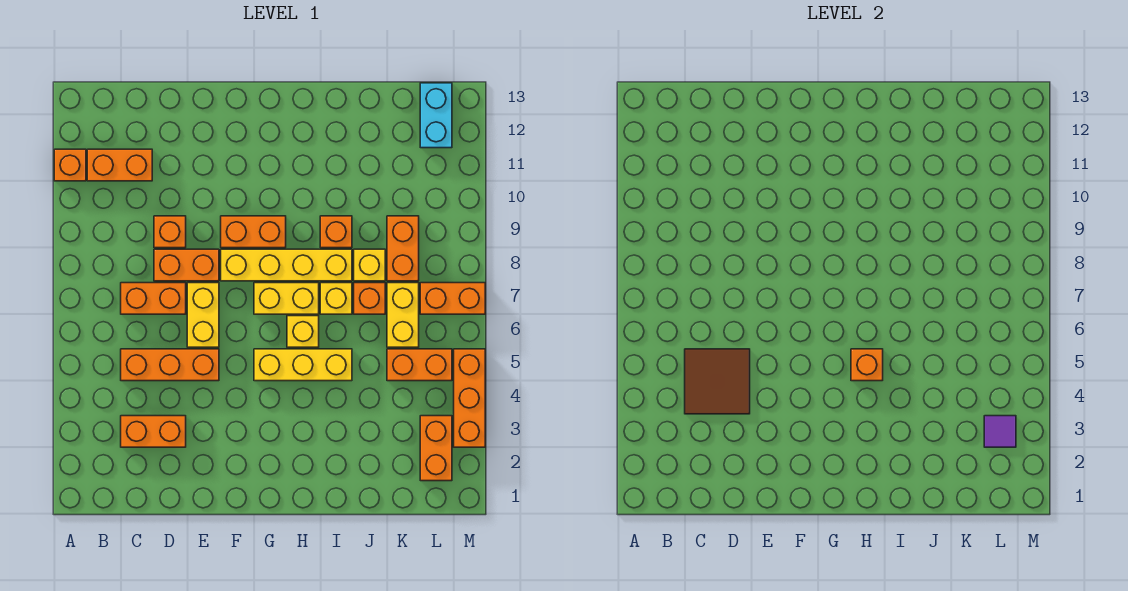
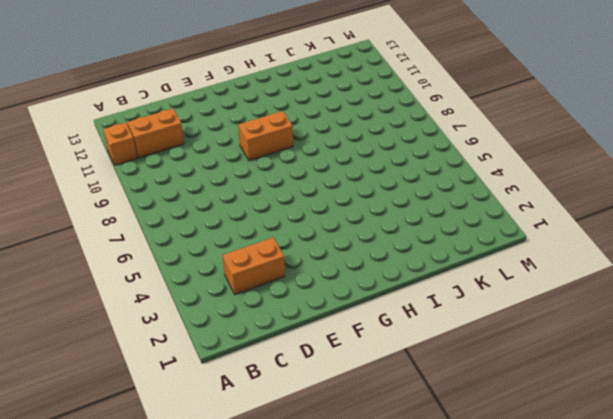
none -> orange brick C5:E5 level 1
none -> orange brick C7:D7 level 1
none -> orange brick D8:E8 level 1

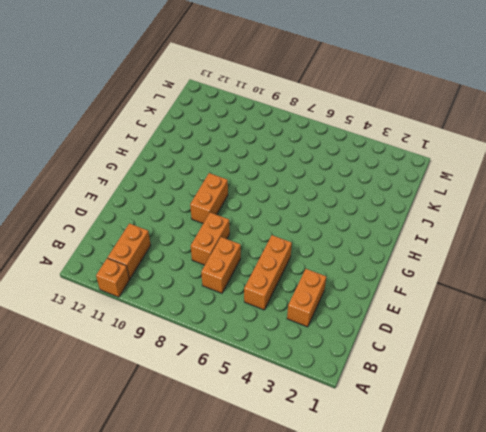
none -> orange brick D9 level 1
none -> yellow brick E6:E7 level 1
none -> yellow brick F8:I8 level 1

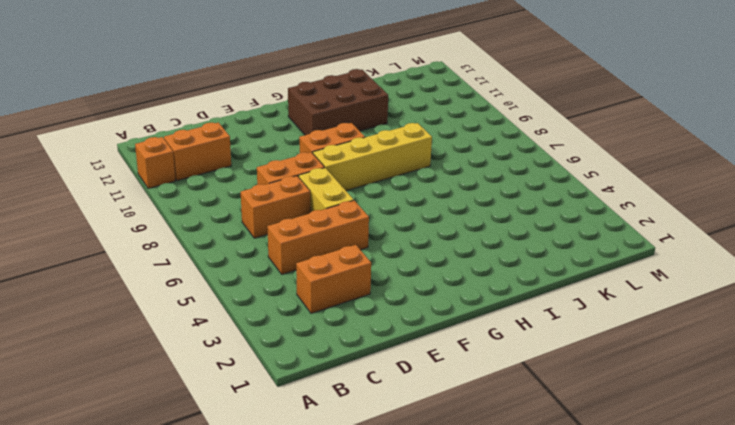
brown brick G11:I12 level 1 -> none
none -> orange brick D9 level 1
none -> yellow brick G5:I5 level 1
none -> yellow brick G7:H7 level 1

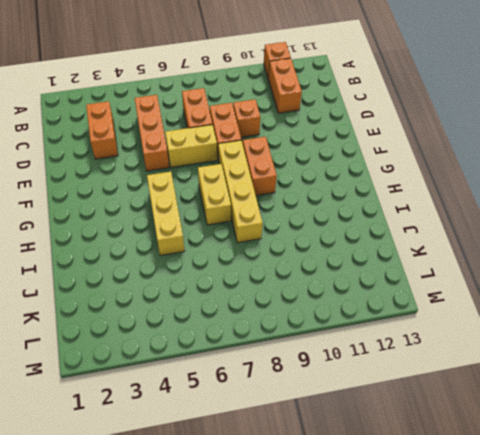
none -> yellow brick H6 level 1
none -> yellow brick I7 level 1
none -> orange brick I9 level 1

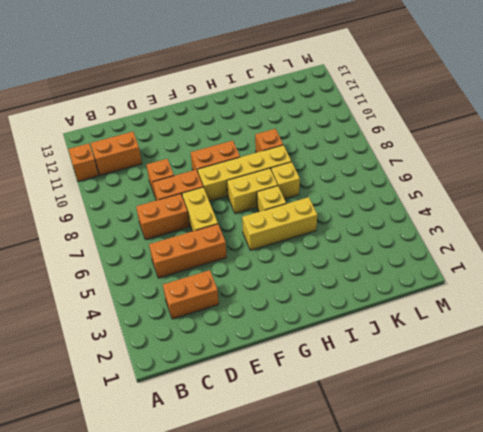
none -> orange brick J7 level 1
none -> yellow brick J8 level 1
none -> orange brick K5:L5 level 1

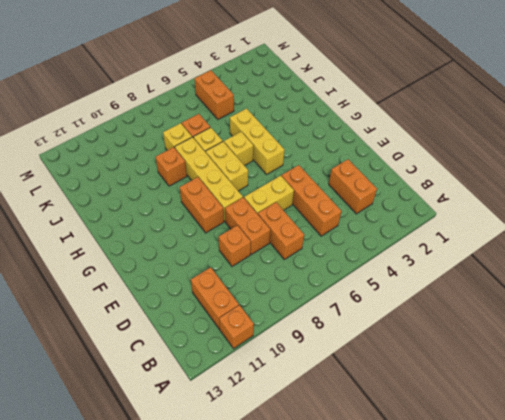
none -> yellow brick K6:K7 level 1
none -> orange brick K8:K9 level 1
none -> orange brick L2:L3 level 1

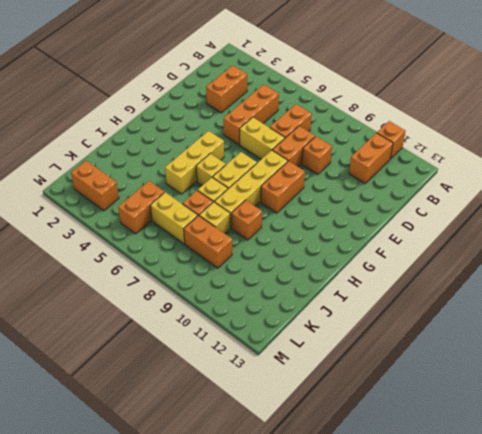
none -> orange brick L7:M7 level 1
none -> cyan brick L12:L13 level 1
none -> orange brick M3:M5 level 1

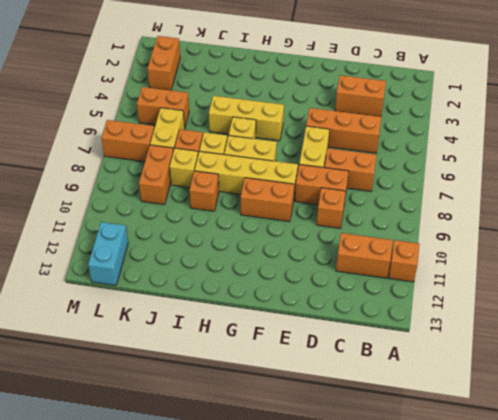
none -> orange brick M3:M5 level 1
none -> brown tile C4:D5 level 2
none -> orange brick H5 level 2

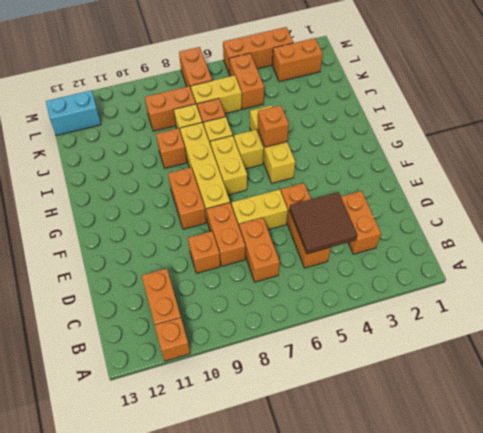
none -> purple tile L3 level 2

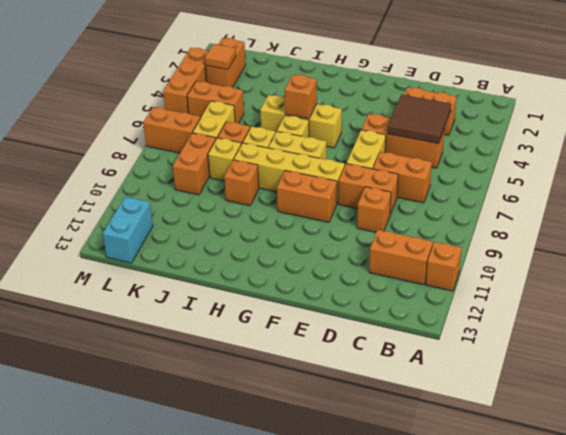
orange tile L3 level 2 -> purple tile L3 level 2

